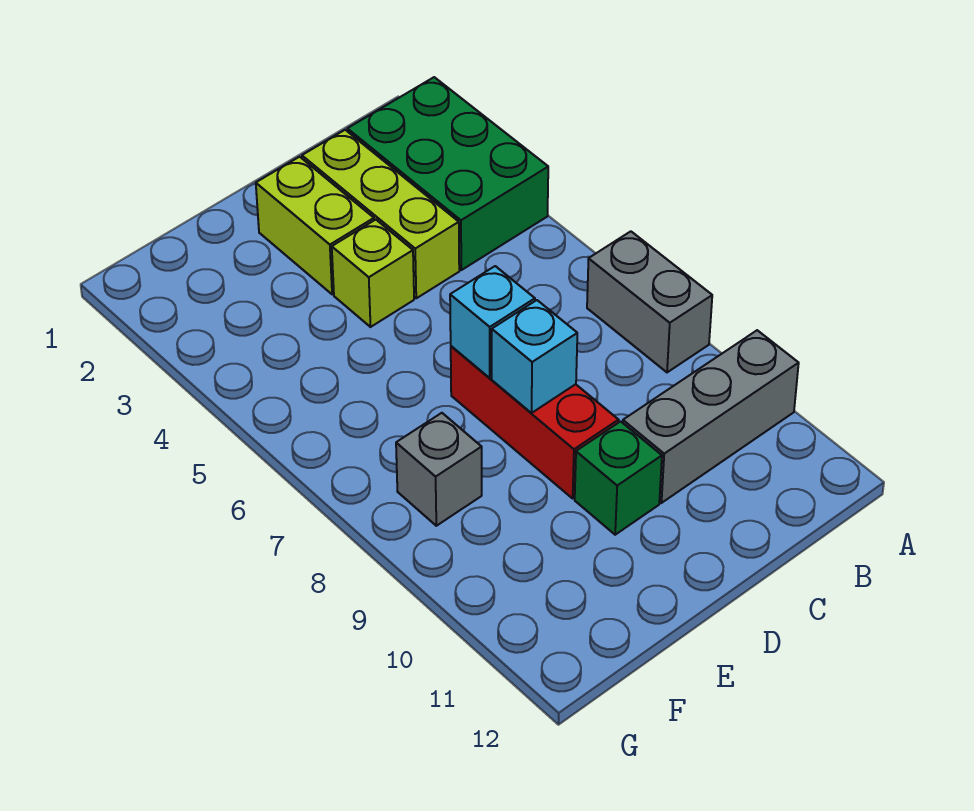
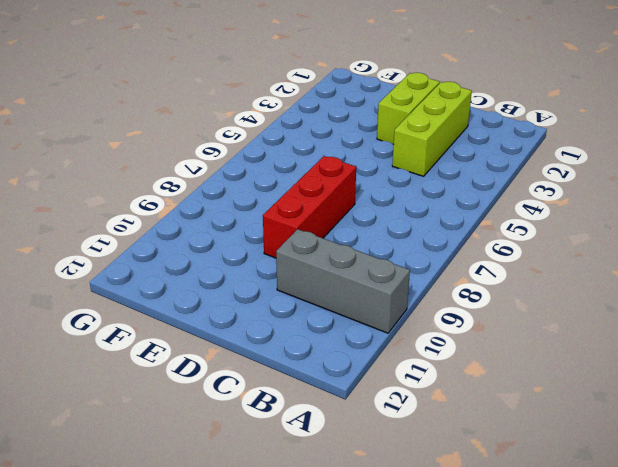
none -> green brick A2:B4 level 1
none -> grey brick A7:A8 level 1

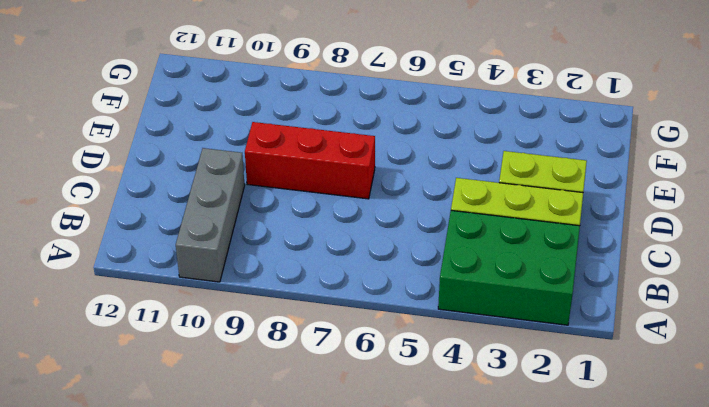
none -> grey brick A7:A8 level 1
none -> lime brick D4 level 1

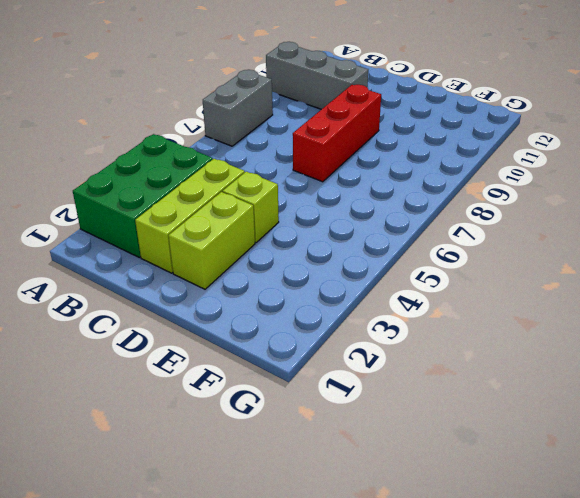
none -> green brick D10 level 1
none -> grey brick F8 level 1

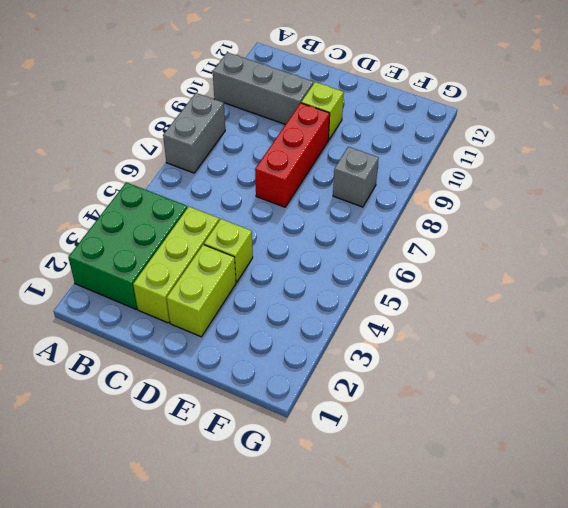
lime brick D10 level 1 -> green brick D10 level 1
none -> cyan brick D7 level 2
none -> cyan brick D8 level 2

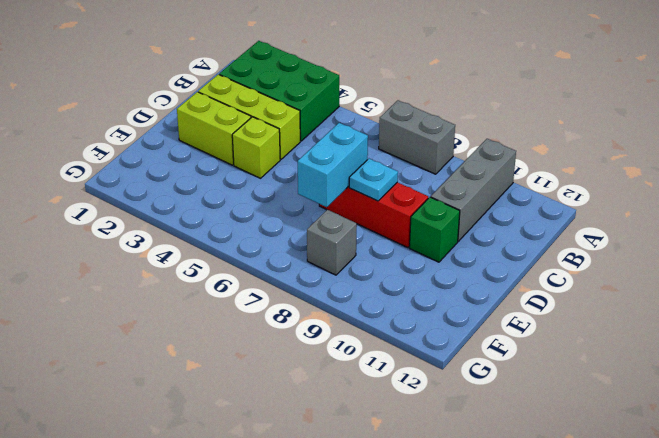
cyan brick D7:E7 level 2 -> cyan brick D7 level 2
cyan plate D8 level 2 -> cyan brick D8 level 2

